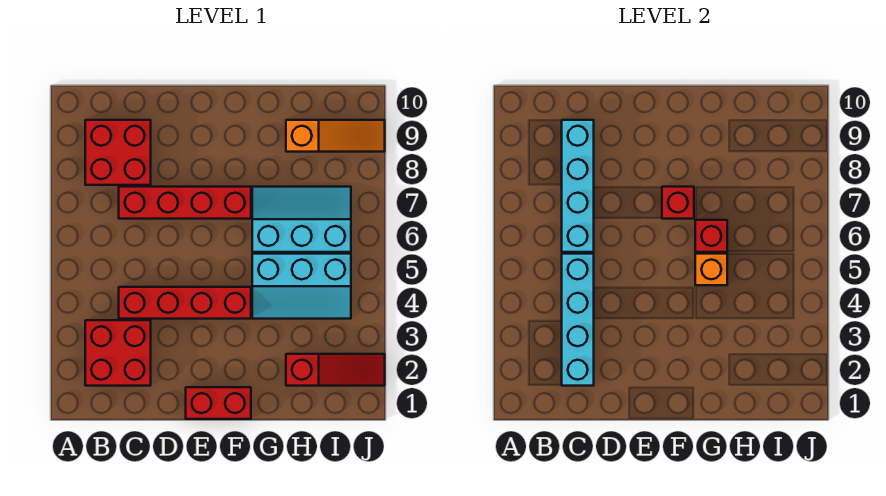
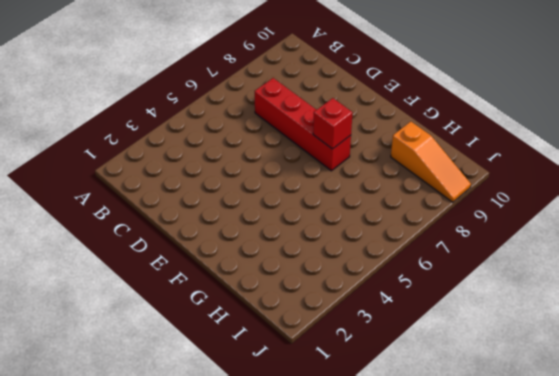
none -> red brick B2:C3 level 1
none -> red brick B8:C9 level 1
none -> red brick C4:F4 level 1

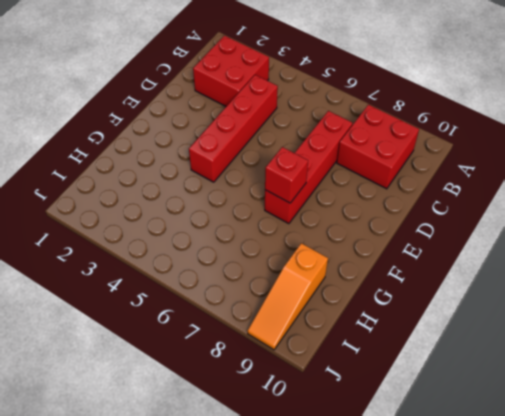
none -> red brick E1:F1 level 1
none -> cyan slope G4:I5 level 1 top 5
none -> cyan slope G6:I7 level 1 top 6

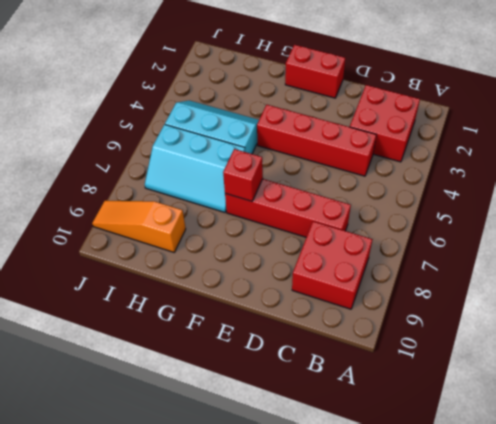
none -> red slope H2:J2 level 1 top H
none -> cyan brick C2:C5 level 2
none -> cyan brick C6:C9 level 2

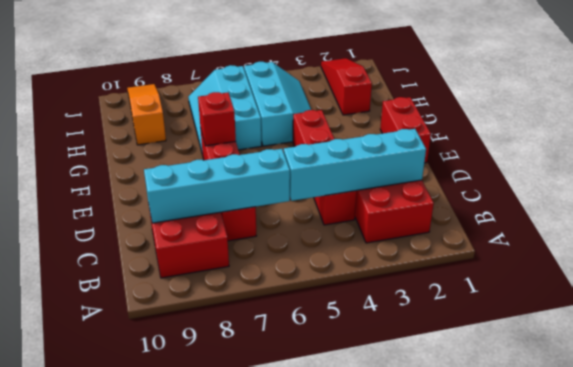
none -> orange brick G5 level 2
none -> red brick G6 level 2

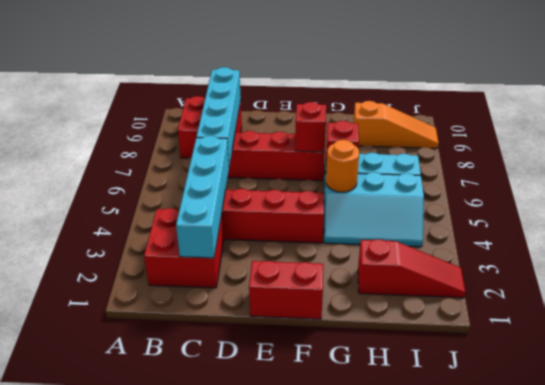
orange round brick G5 level 2 -> orange brick G5 level 2

